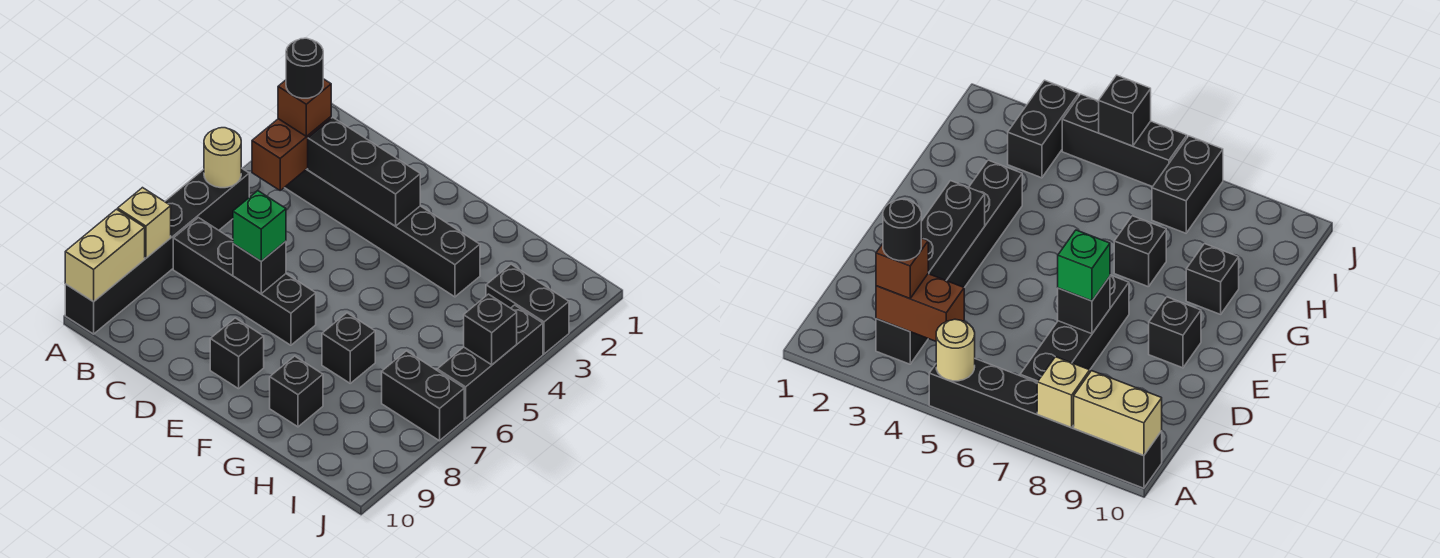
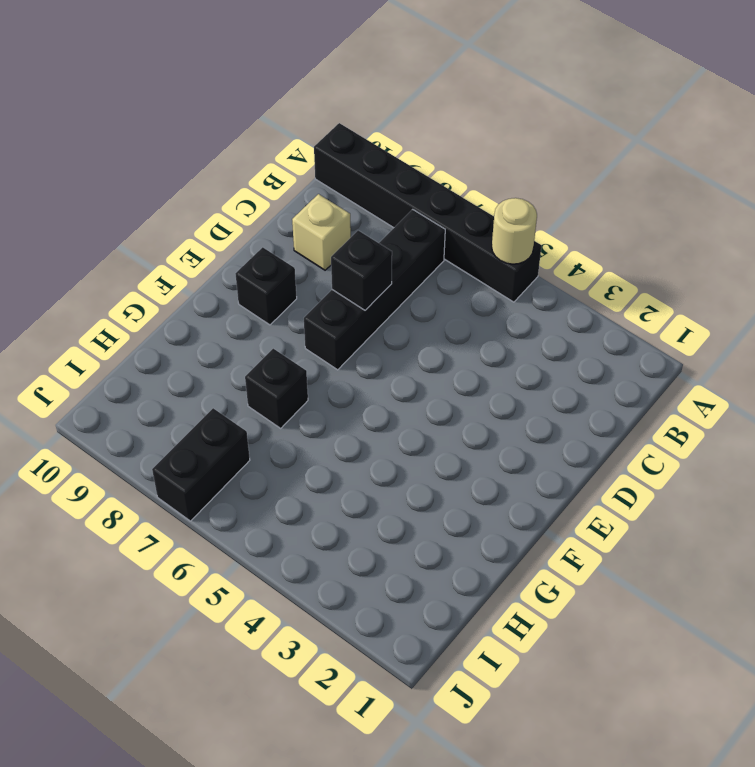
tan brick C9 level 1 -> tan brick A8 level 2
none -> black brick B3:G3 level 1
none -> black brick G9 level 1
none -> black brick I3:J3 level 1

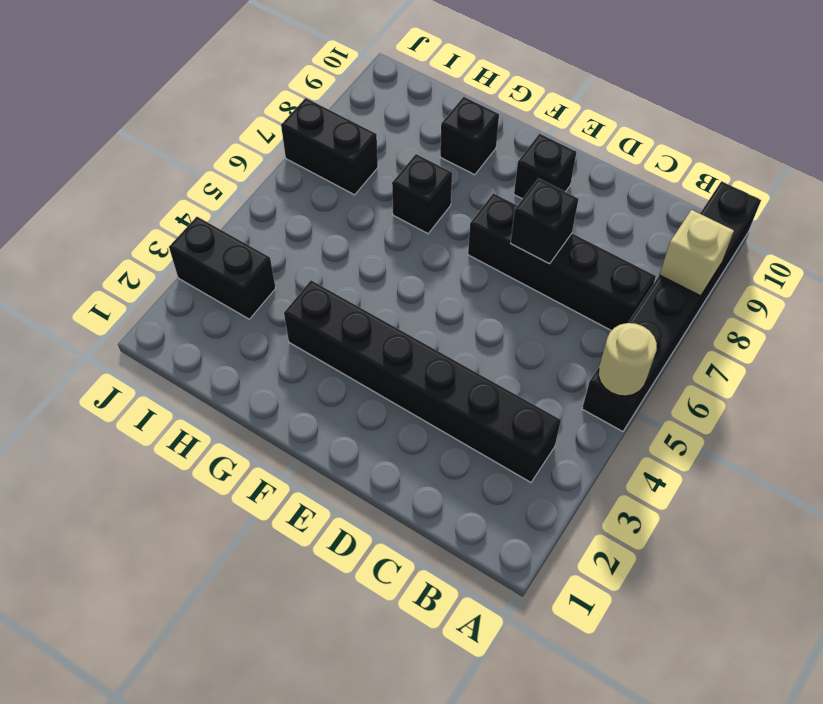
none -> black brick J4:J6 level 1
none -> tan brick A9:A10 level 2
none -> brown brick B3:B4 level 2

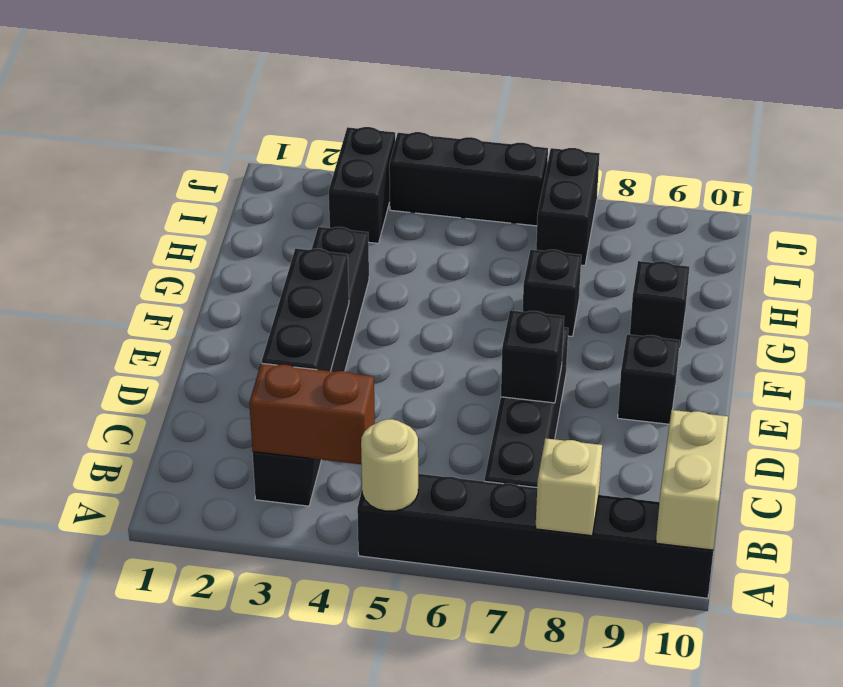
tan brick A10:B10 level 2 -> tan brick A9:A10 level 2
none -> black brick J5 level 2
none -> brown brick B3 level 3
none -> green brick D7 level 3

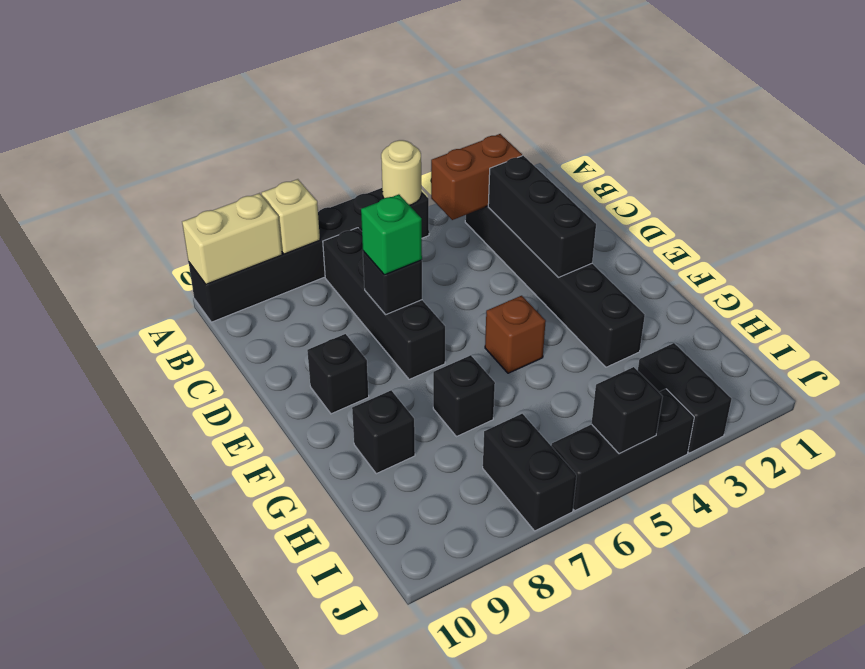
brown brick F5 level 1 -> brown brick B3 level 3
none -> black round brick B3 level 4

